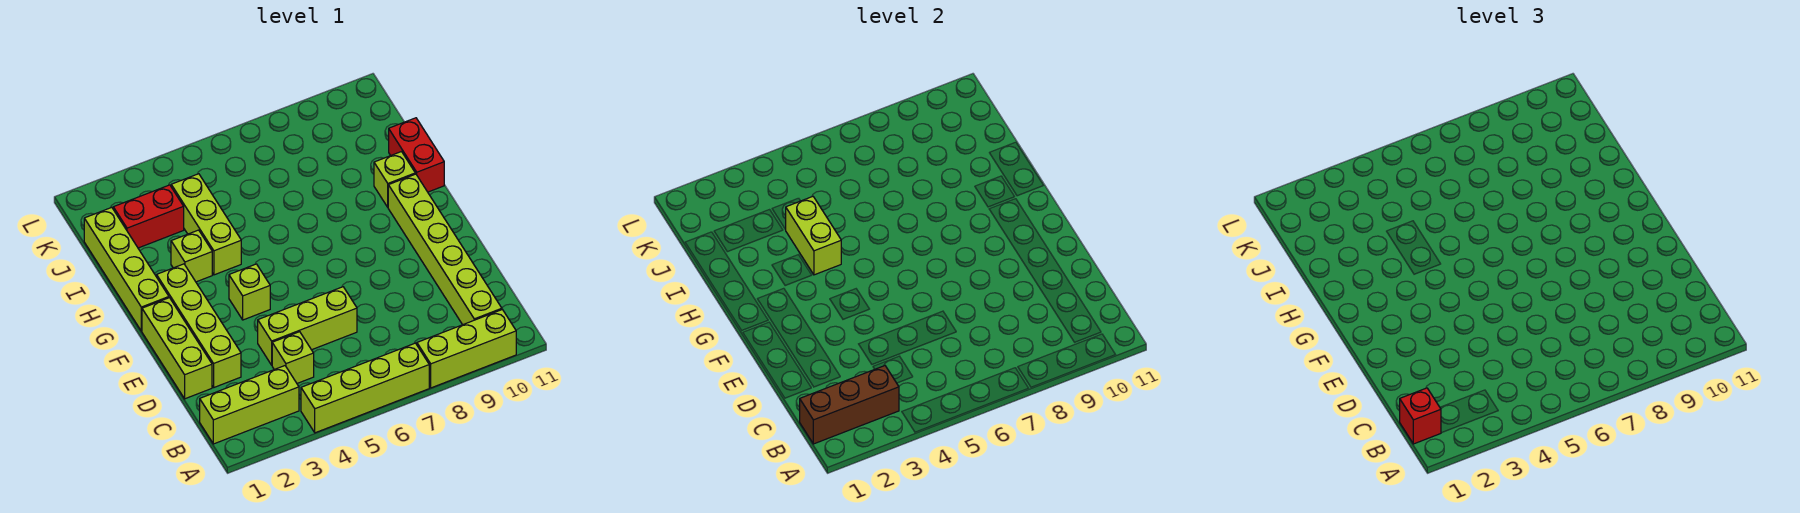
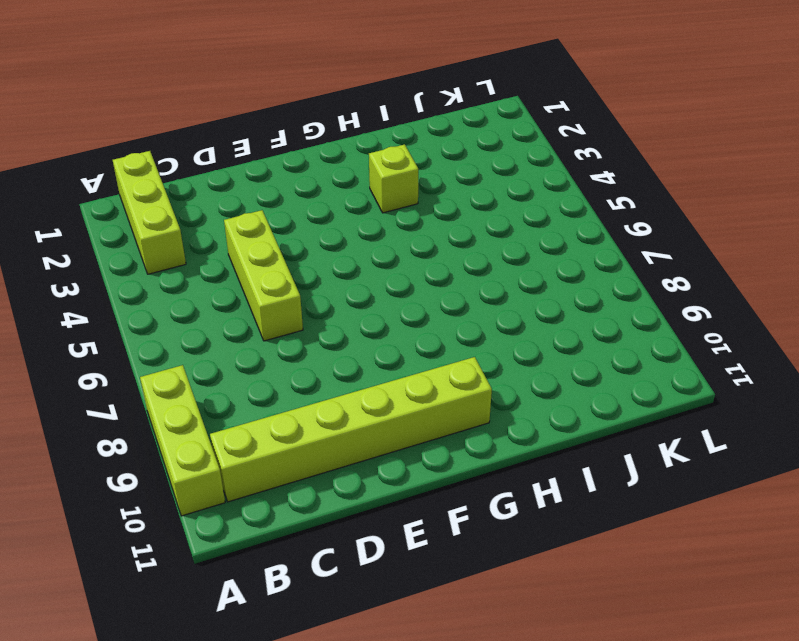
none -> lime brick A4:A7 level 1
none -> lime brick C4 level 1
none -> lime brick D1:F1 level 1

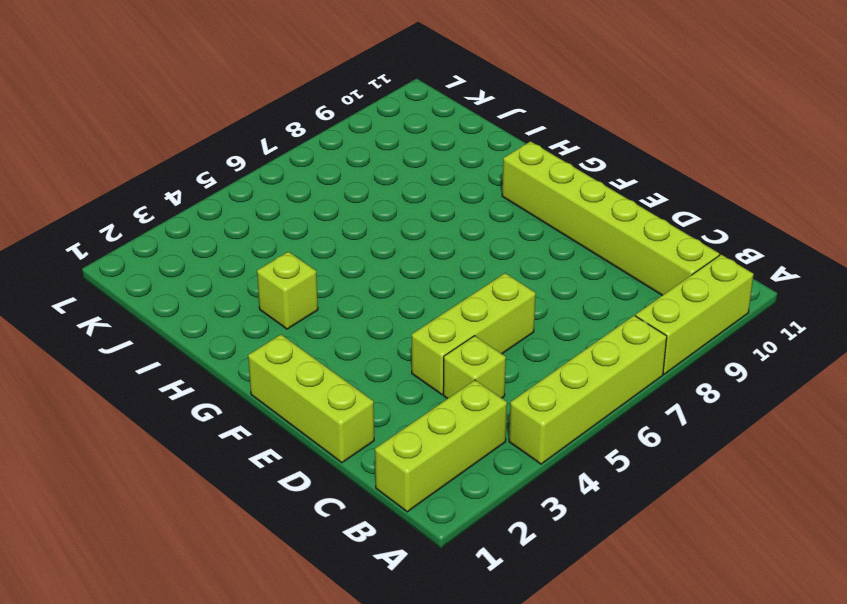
none -> lime brick D2:G2 level 1
none -> lime brick F4 level 1
none -> lime brick G1:J1 level 1

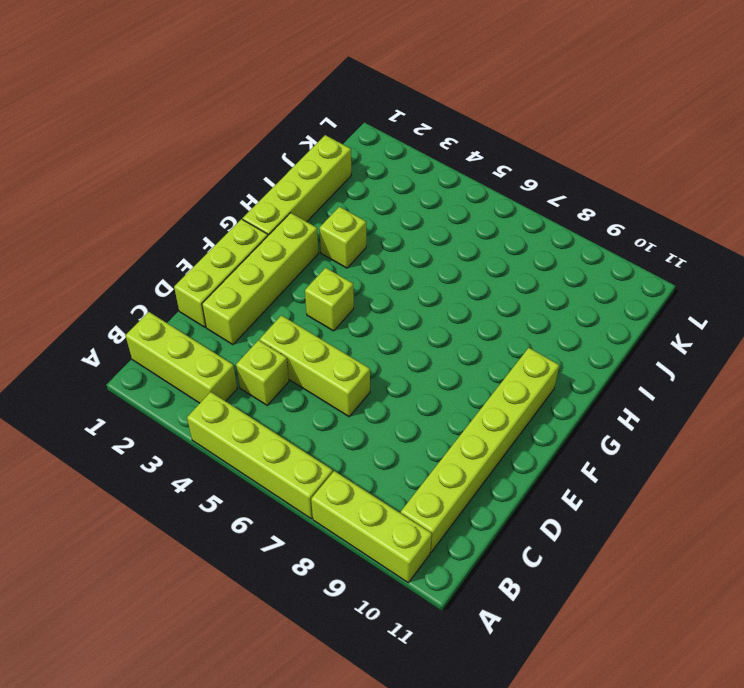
none -> lime brick H4:J4 level 1
none -> lime brick H10 level 1
none -> red brick H11:I11 level 1

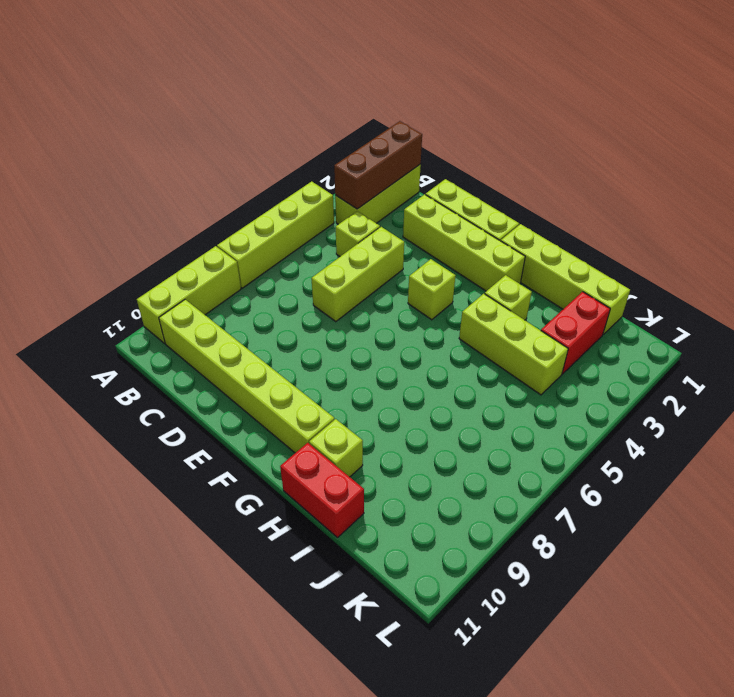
none -> lime brick H4:I4 level 2
none -> red brick B1 level 3

